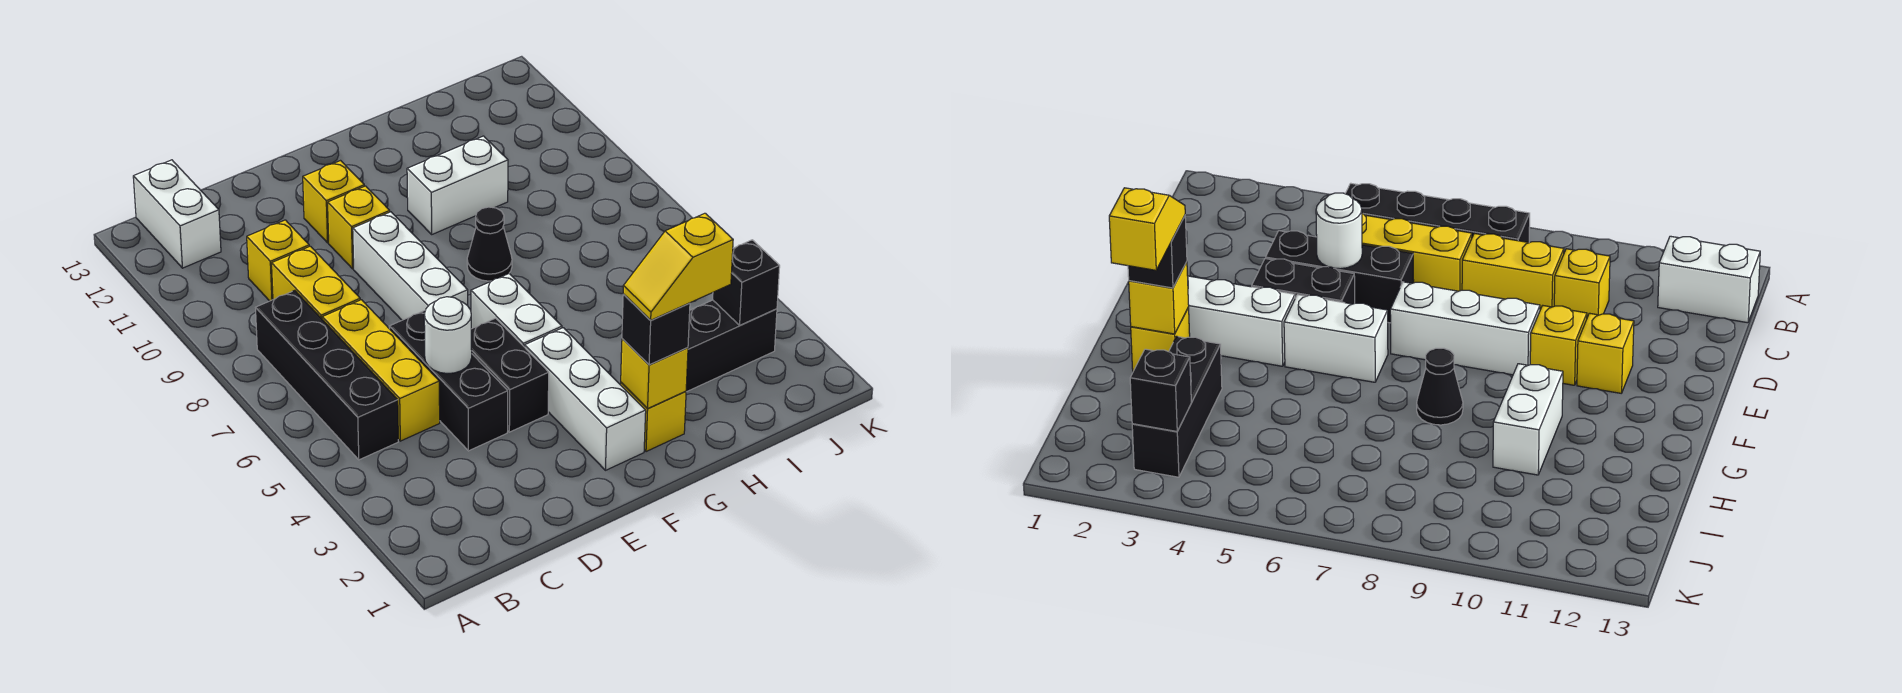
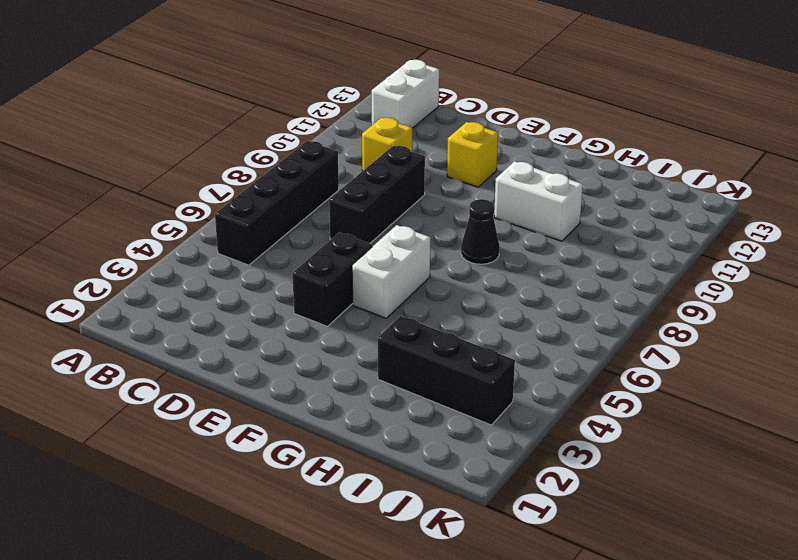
black brick D7:D9 level 1 -> black brick D4:D6 level 1
none -> yellow brick C5:C7 level 1
none -> yellow brick C8:C9 level 1
none -> white brick E7:E9 level 1

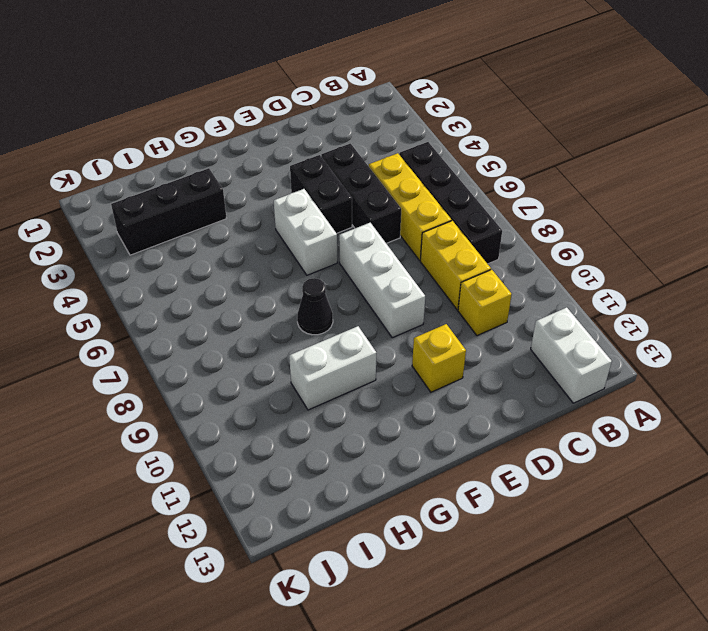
none -> yellow brick E10 level 1
none -> white brick F2:F4 level 1
none -> yellow brick G2 level 1

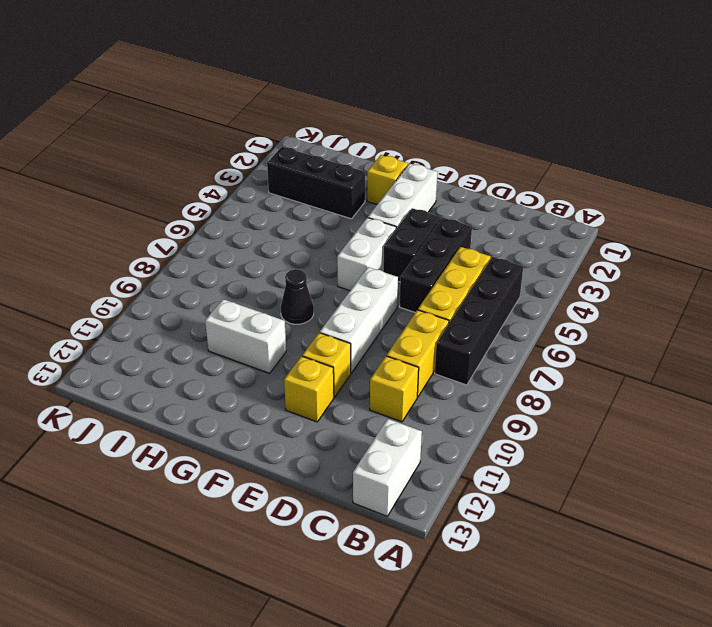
none -> white round brick D5 level 2
none -> yellow brick G2 level 2
none -> black brick J3 level 2

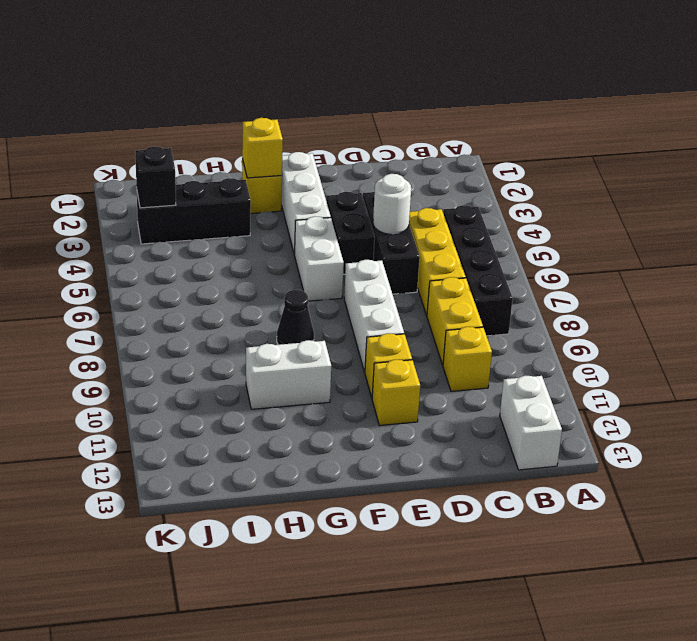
none -> black brick G2 level 3
none -> yellow slope G2:H2 level 4 top H

